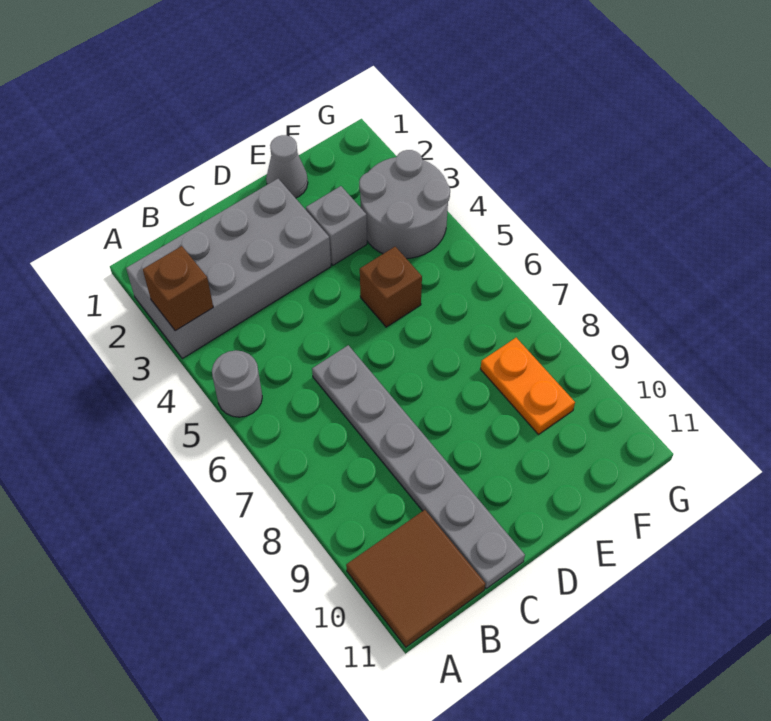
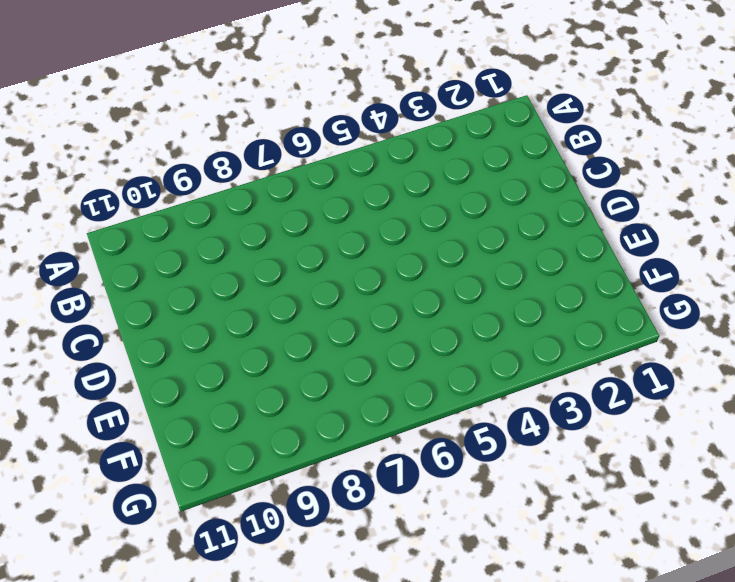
none -> grey brick A2:D3 level 1
none -> grey round brick A5 level 1

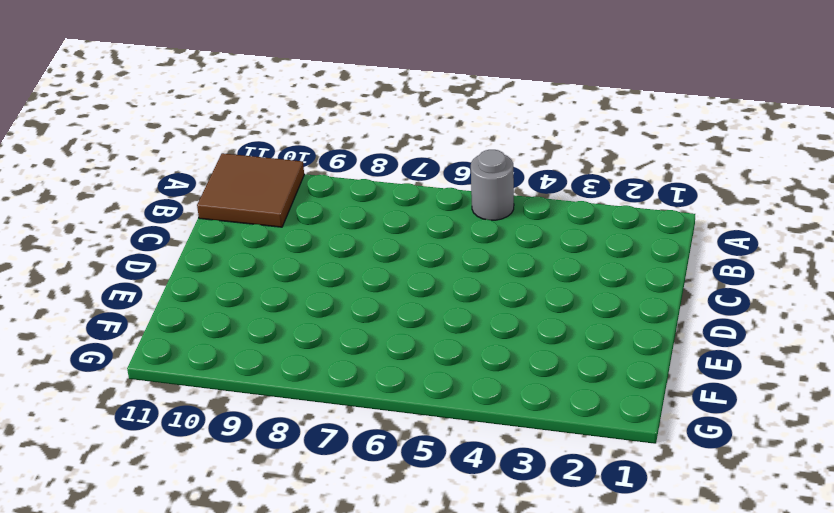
none -> grey brick A2:D3 level 1
none -> grey plate C6:C11 level 1

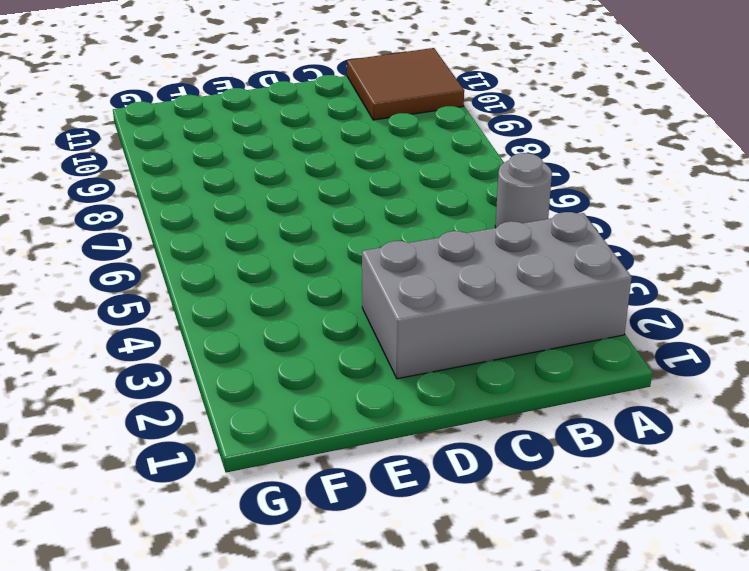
none -> grey plate C6:C11 level 1
none -> grey cone E1 level 1

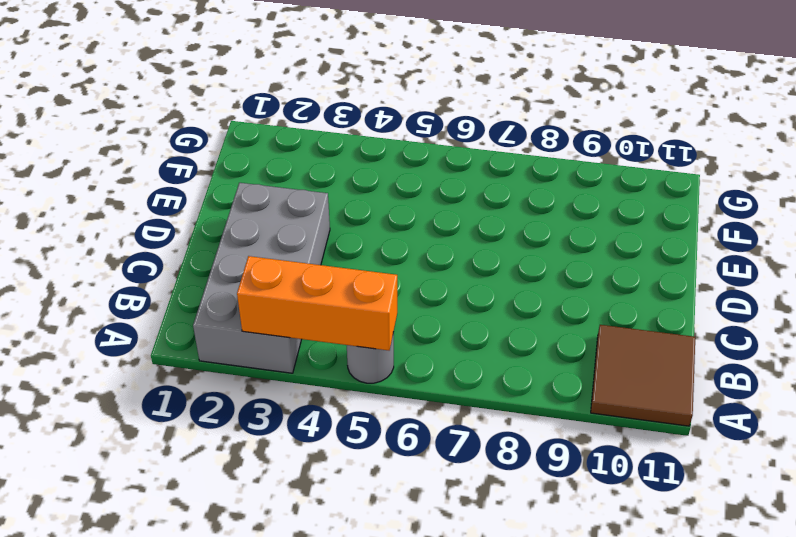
orange brick A3:A5 level 2 -> brown brick A3 level 2
none -> grey plate C6:C11 level 1
none -> grey cone E1 level 1

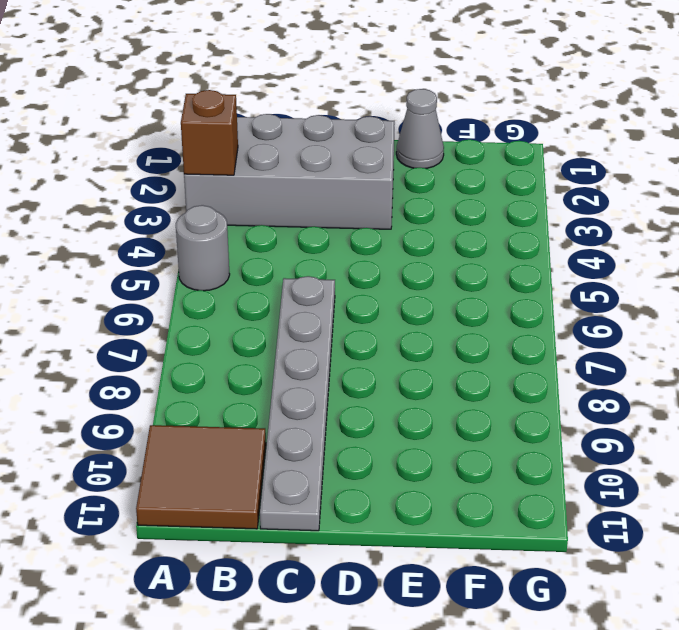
none -> grey brick E3 level 1
none -> brown brick E5 level 1

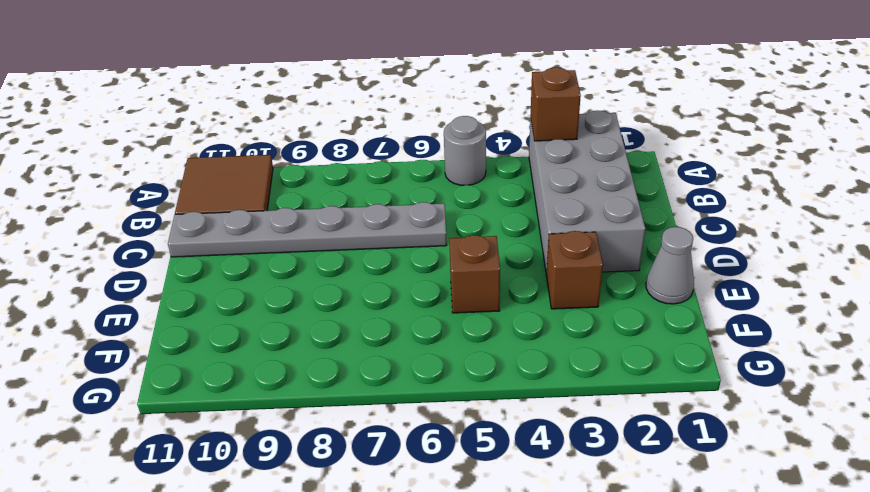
brown brick E3 level 1 -> grey brick E3 level 1
none -> grey round brick F3:G4 level 1
none -> orange plate F8:F9 level 1

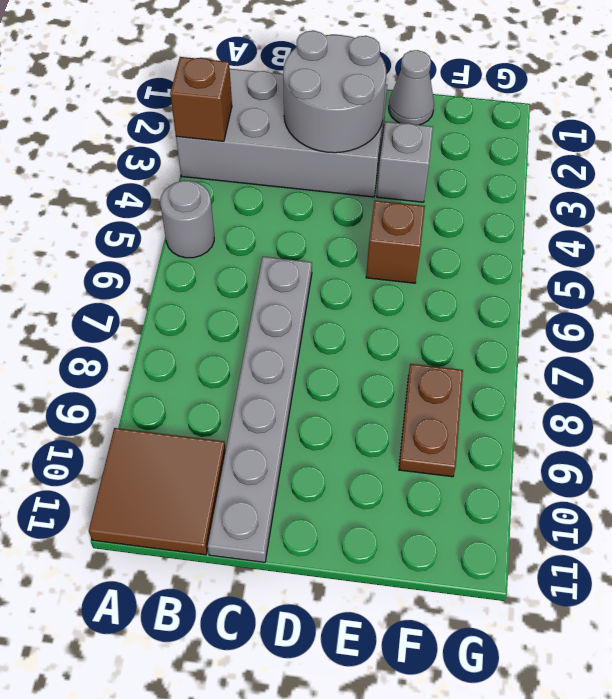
grey round brick C2:D3 level 2 -> grey round brick F3:G4 level 1
brown plate F8:F9 level 1 -> orange plate F8:F9 level 1

